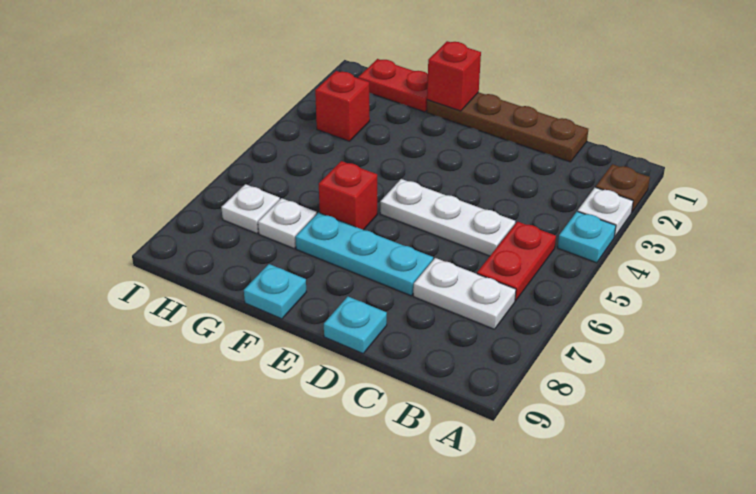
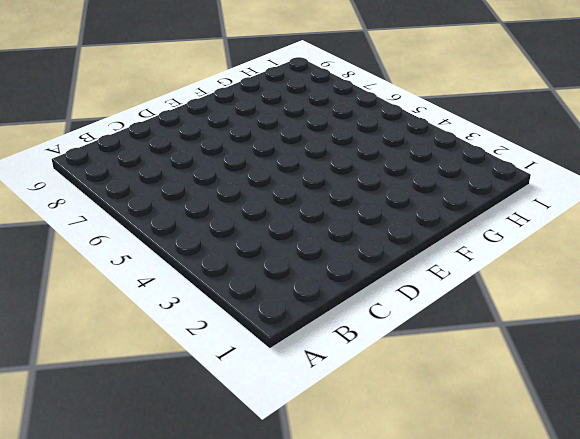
none -> brown plate A2 level 1
none -> white plate A3 level 1
none -> cyan plate A4 level 1

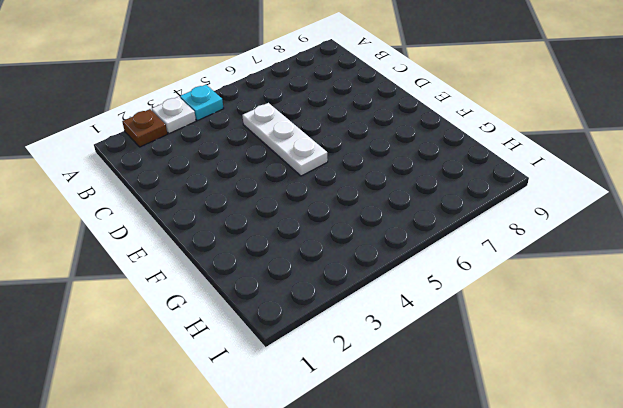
none -> red plate B5:B6 level 1
none -> white plate B7:C7 level 1
none -> brown plate C1:F1 level 1

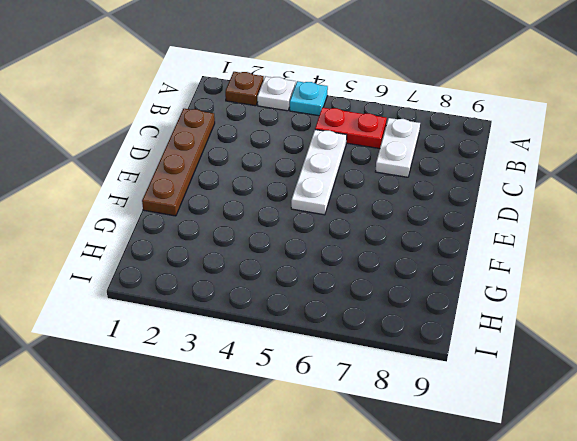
none -> cyan plate D7:F7 level 1
none -> cyan plate D9 level 1
none -> red brick F6 level 1

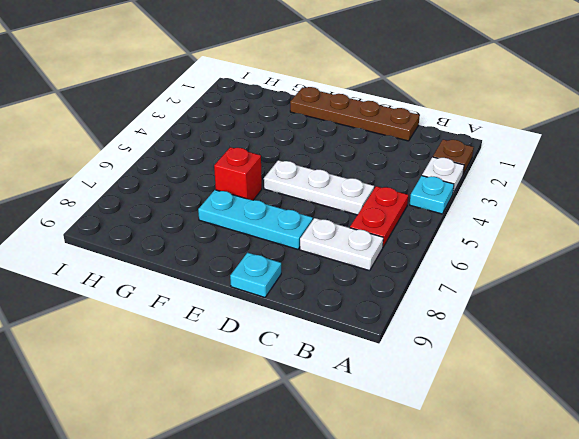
none -> cyan plate F9 level 1
none -> red plate G1:H1 level 1
none -> white plate G7 level 1

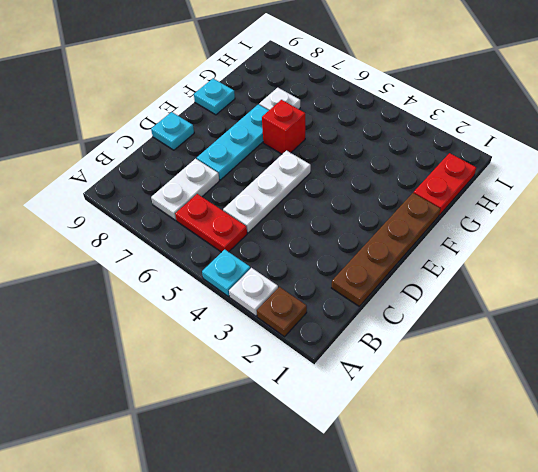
none -> red brick H3 level 1
none -> white plate H7 level 1
none -> red brick F1 level 2

